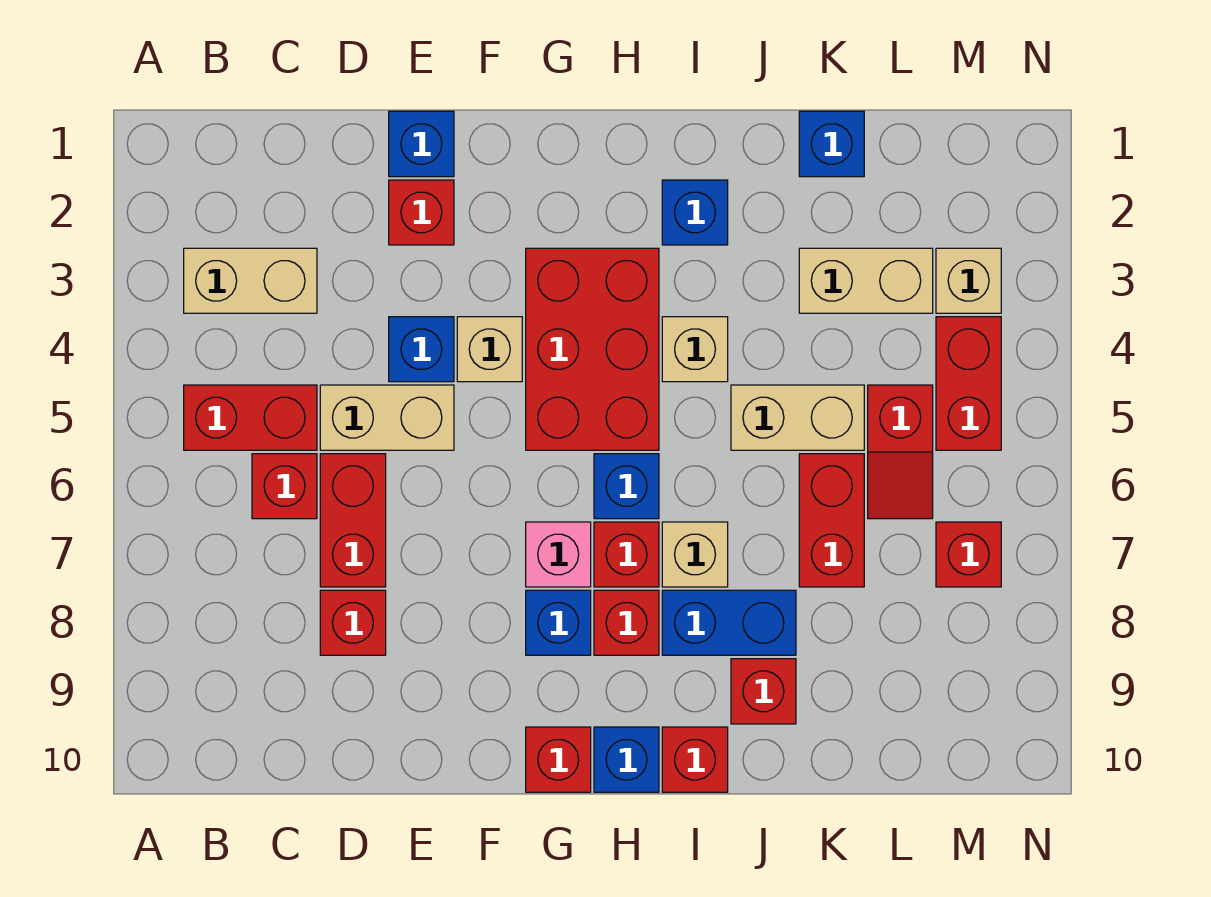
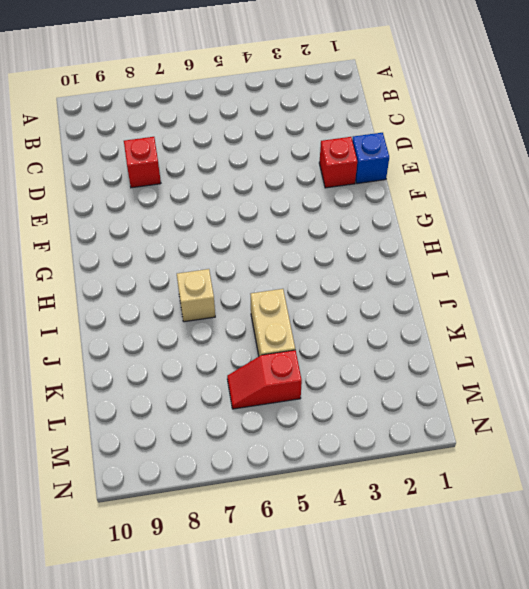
none -> tan brick B3:C3 level 1
none -> red brick B5:C5 level 1
none -> red brick C6 level 1
none -> tan brick D5:E5 level 1

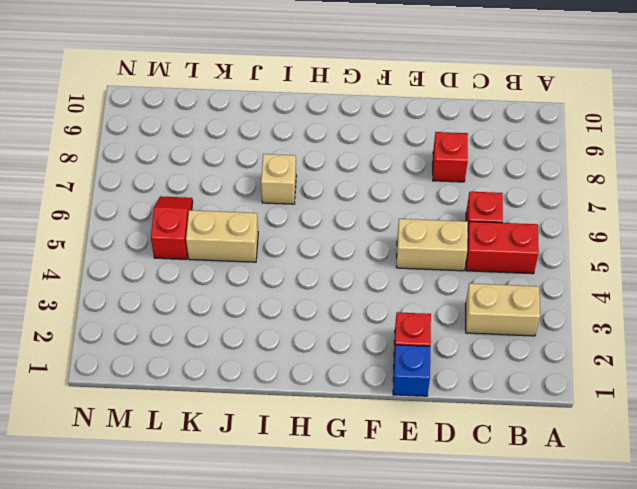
none -> red brick D6:D7 level 1
none -> blue brick E4 level 1
none -> tan brick F4 level 1
none -> red brick G3:H5 level 1

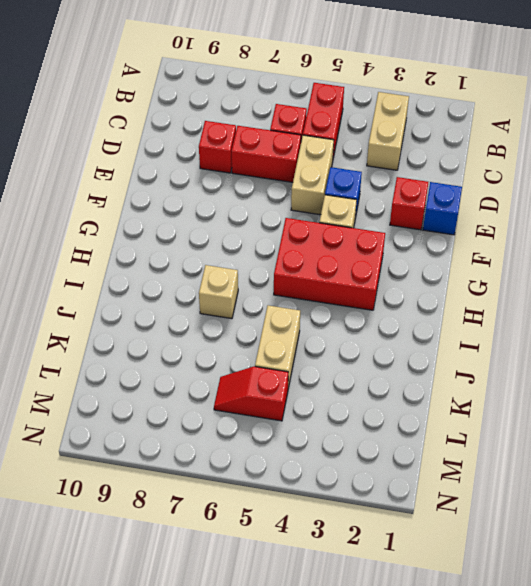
none -> pink brick G7 level 1
none -> blue brick G8 level 1
none -> red brick G10 level 1
none -> blue brick H6 level 1

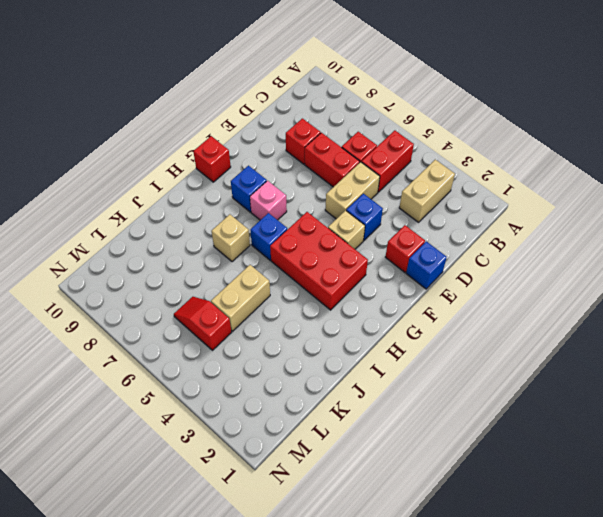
none -> red brick H7 level 1
none -> red brick H8 level 1
none -> blue brick H10 level 1
none -> blue brick I2 level 1

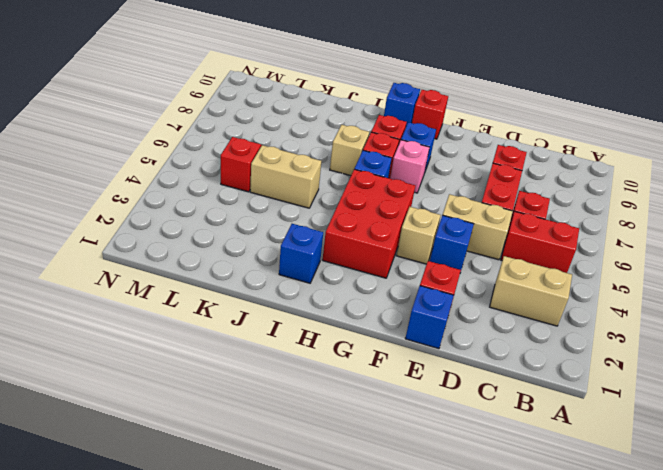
none -> tan brick I4 level 1
none -> blue brick I8:J8 level 1
none -> red brick I10 level 1
none -> red brick J9 level 1

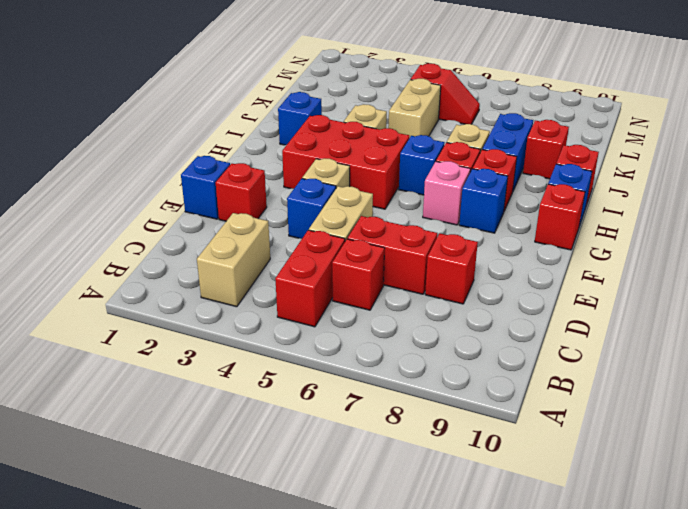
none -> blue brick K1 level 1
none -> tan brick K3:L3 level 1
none -> red brick K6:K7 level 1
none -> tan brick M3 level 1

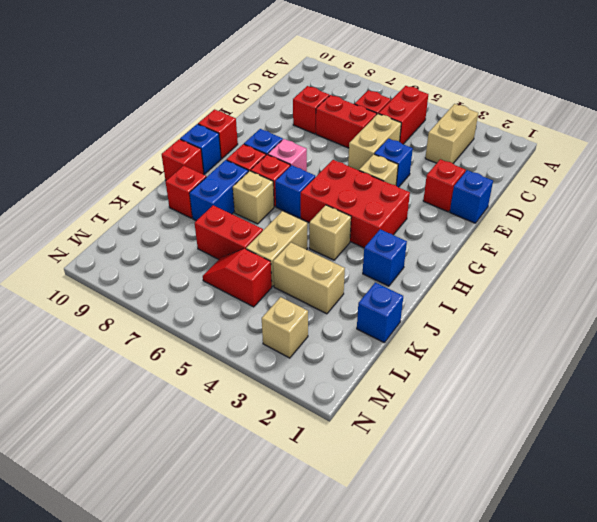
tan brick K3:K4 level 1 -> tan brick K3:L3 level 1
none -> red brick M4:M5 level 1
none -> red brick M7 level 1

